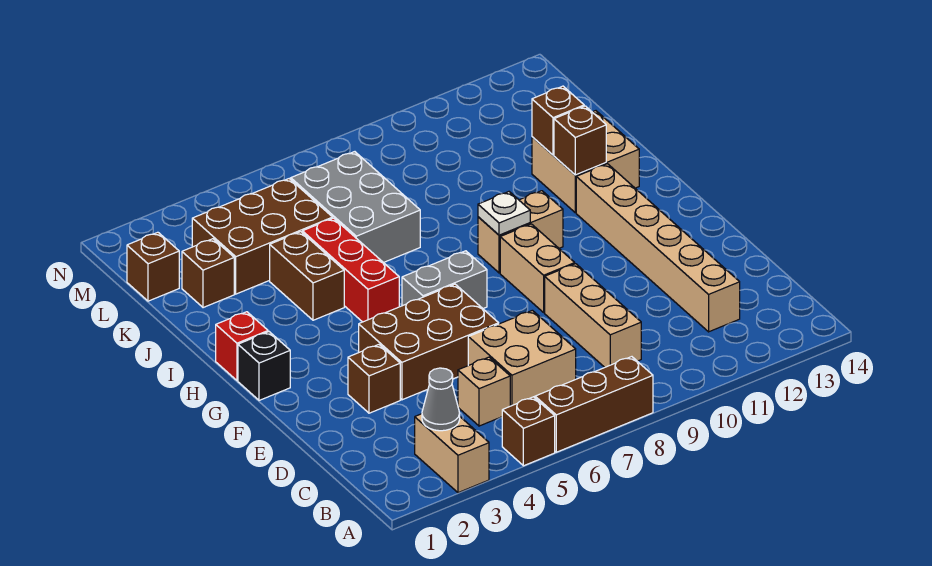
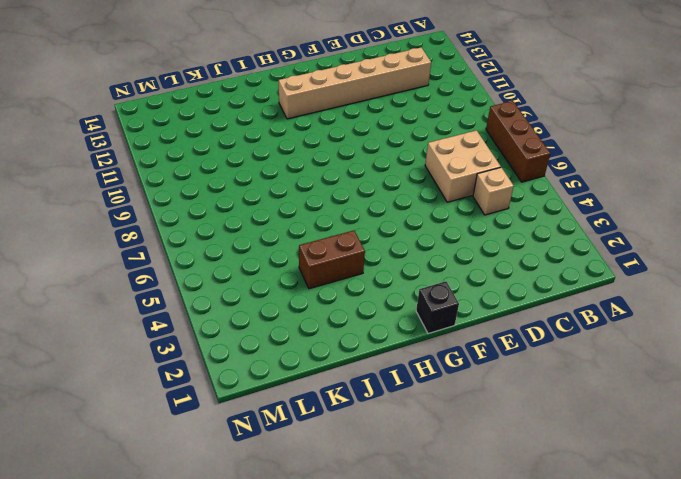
none -> tan brick A3:B3 level 1
none -> brown brick A5 level 1
none -> tan brick C9:E9 level 1

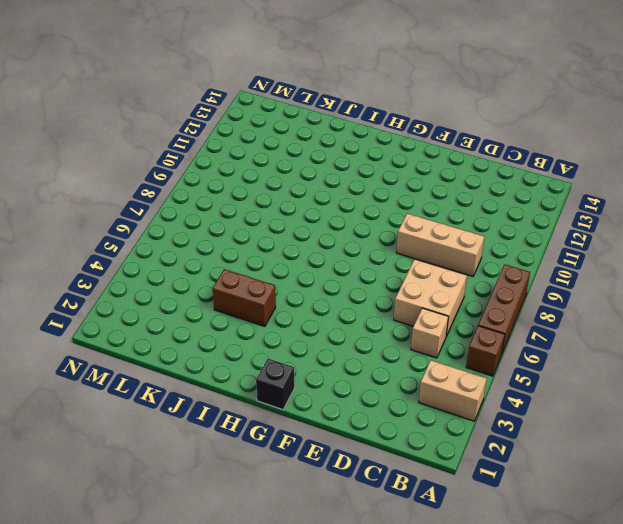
none -> tan brick C12:H12 level 1
none -> brown brick E3 level 1
none -> brown brick E4:F6 level 1

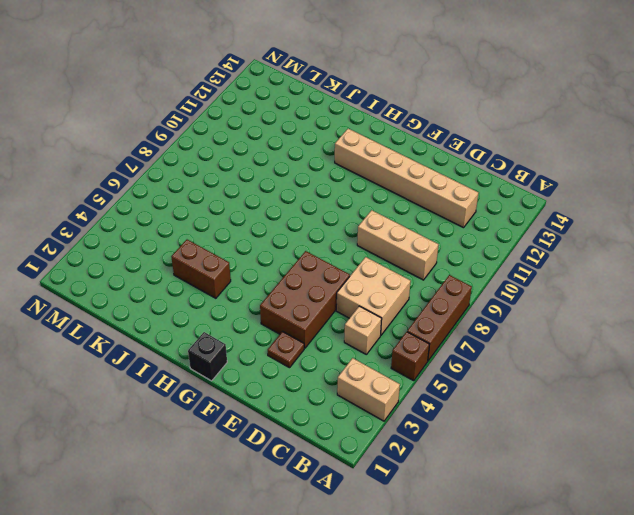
brown plate E3 level 1 -> brown brick E3 level 1
none -> tan brick F9:G9 level 1
none -> grey brick G6:G7 level 1
none -> red brick H1 level 1

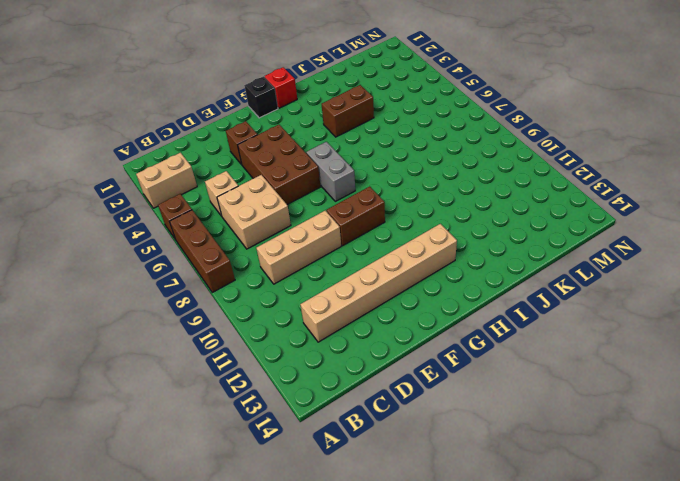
brown brick F9:G9 level 1 -> tan brick F9:G9 level 1
none -> red brick H5:J5 level 1
none -> tan brick H9:H10 level 1
none -> tan brick I12:J13 level 1

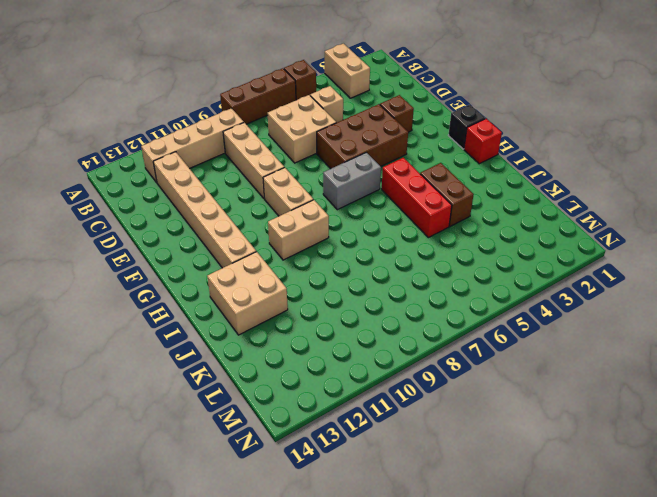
tan brick B9:B12 level 1 -> none
none -> grey brick J6:L7 level 1
none -> brown brick K2 level 1
none -> brown brick K3:L5 level 1

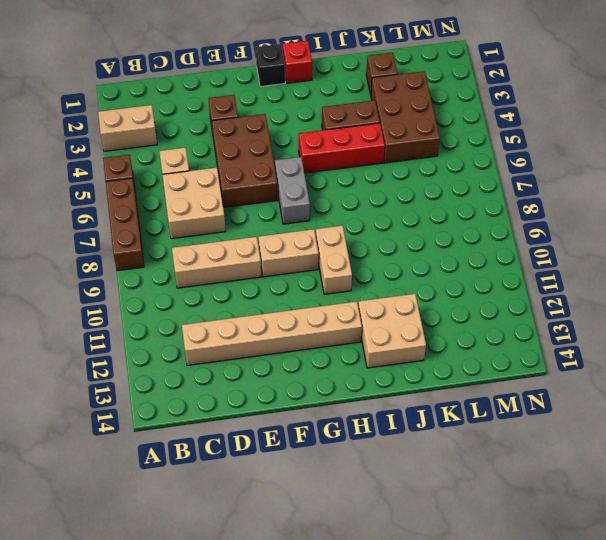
none -> grey brick J6:L7 level 1
none -> brown brick L1 level 1
none -> grey cone B3 level 2

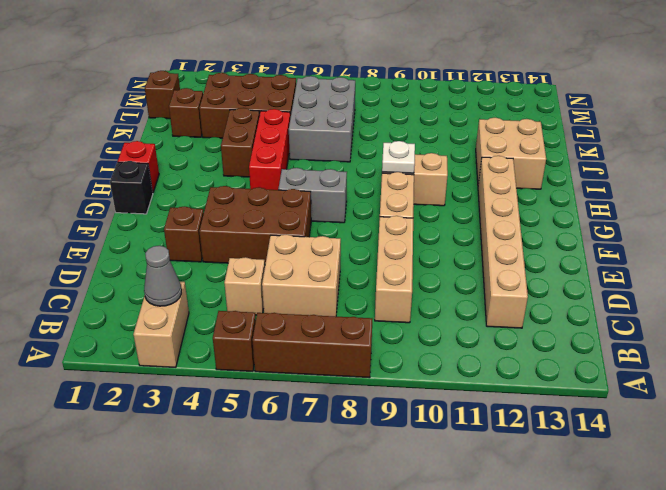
none -> brown brick I12 level 2
none -> brown brick J12 level 2

